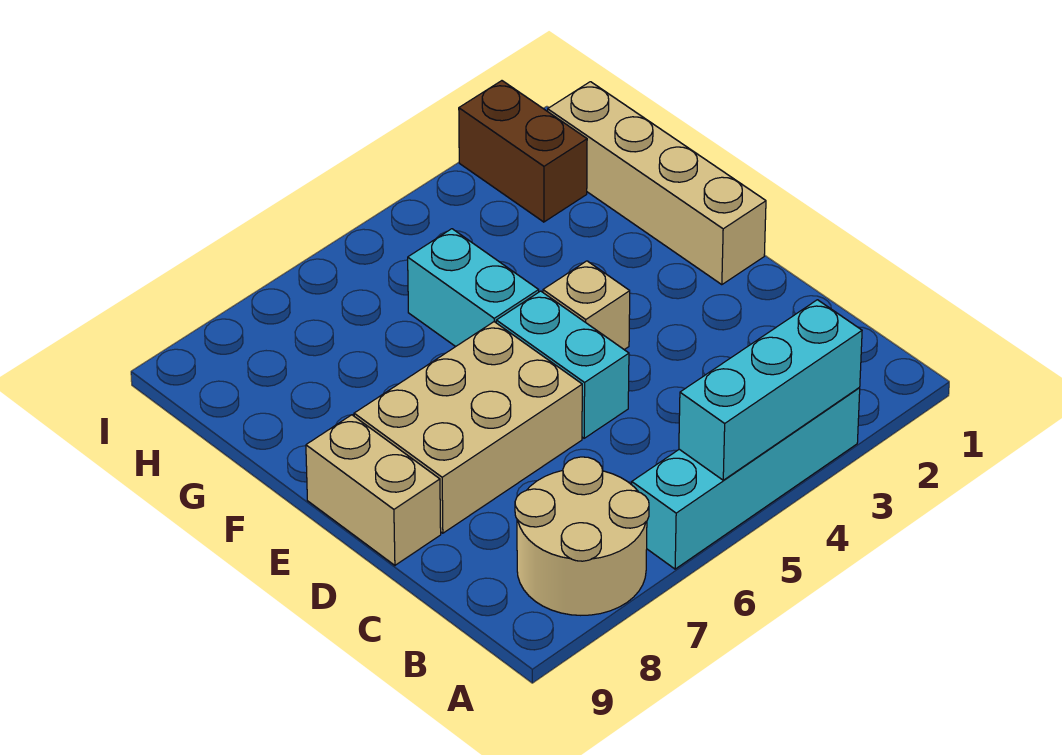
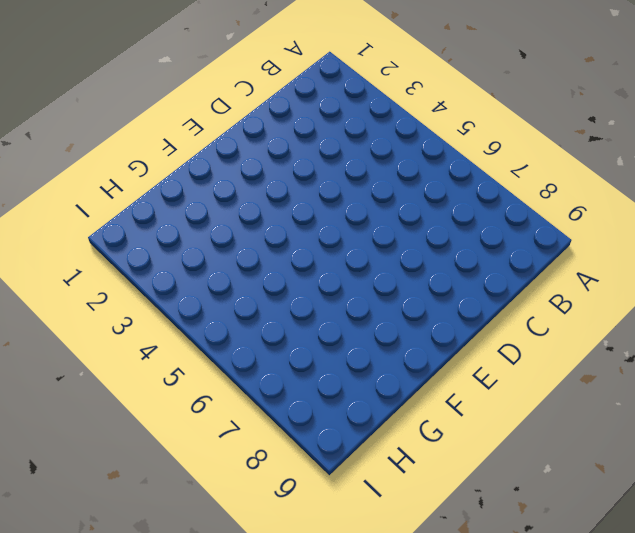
none -> cyan brick A3:A6 level 1
none -> tan round brick A7:B8 level 1

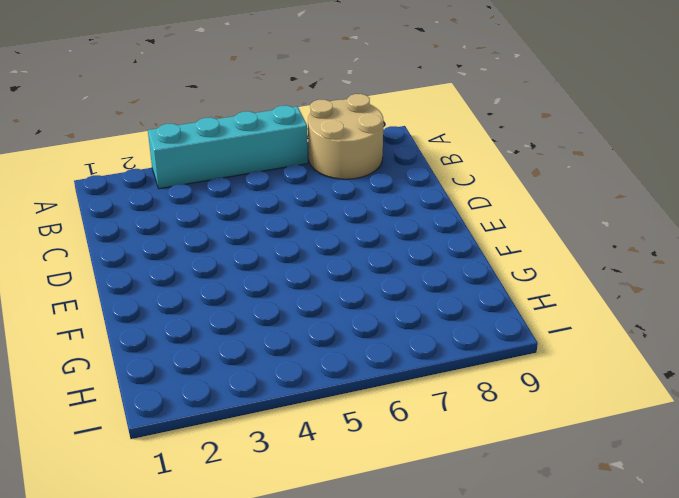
none -> cyan brick D5:E5 level 1
none -> tan brick D6:E8 level 1

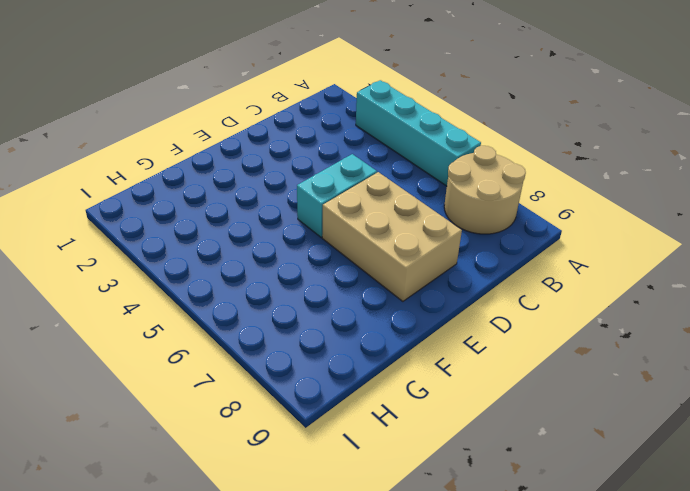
none -> tan brick D9:E9 level 1
none -> tan brick E1:H1 level 1

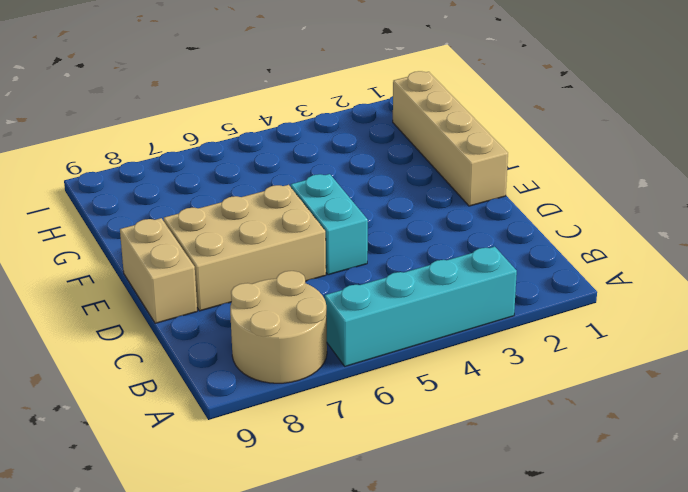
none -> tan brick E4 level 1
none -> cyan brick F5:G5 level 1

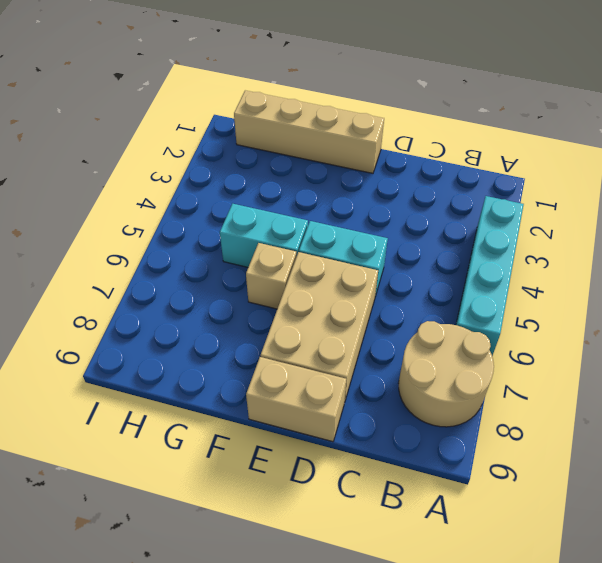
tan brick F6 level 1 -> tan brick E4 level 1
none -> brown brick H2:I2 level 1
none -> cyan brick A3:A5 level 2

